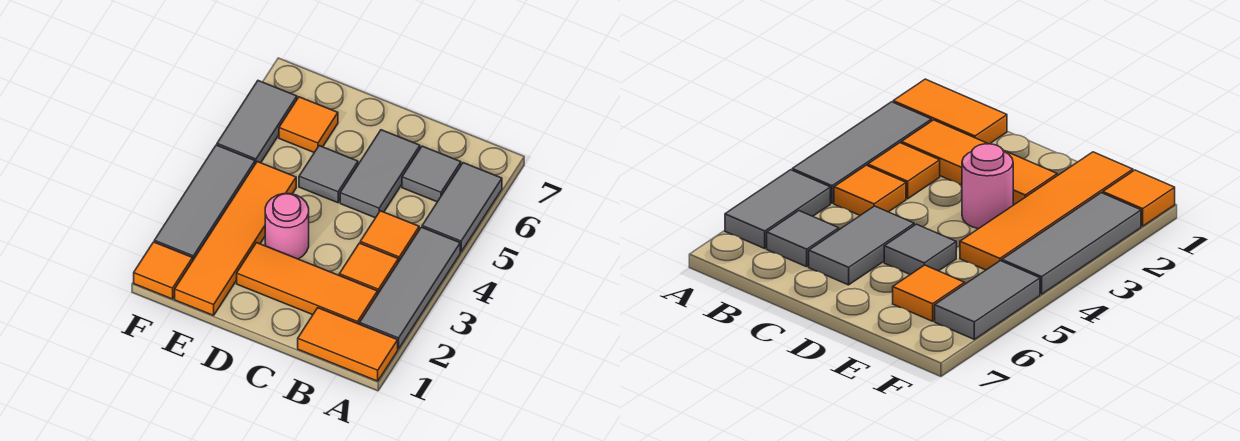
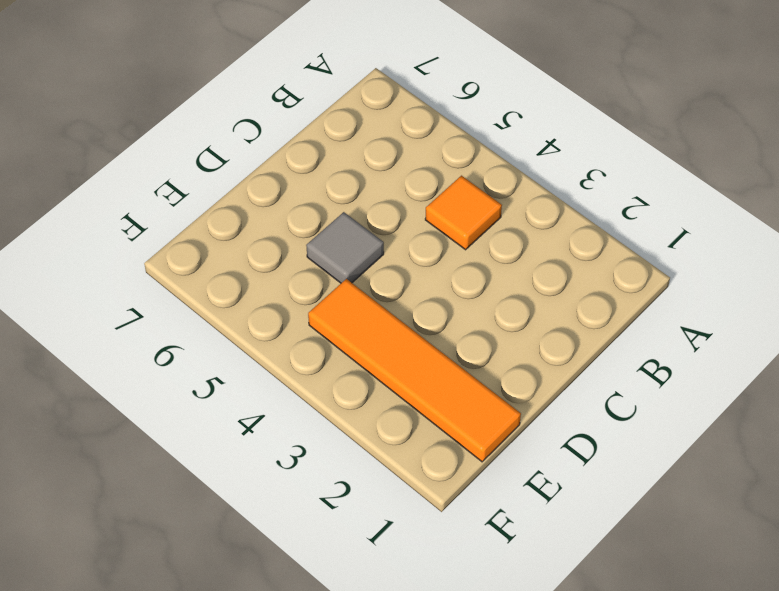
none -> orange tile A1:B1 level 1
none -> grey tile A2:A4 level 1
none -> grey tile A5:A6 level 1

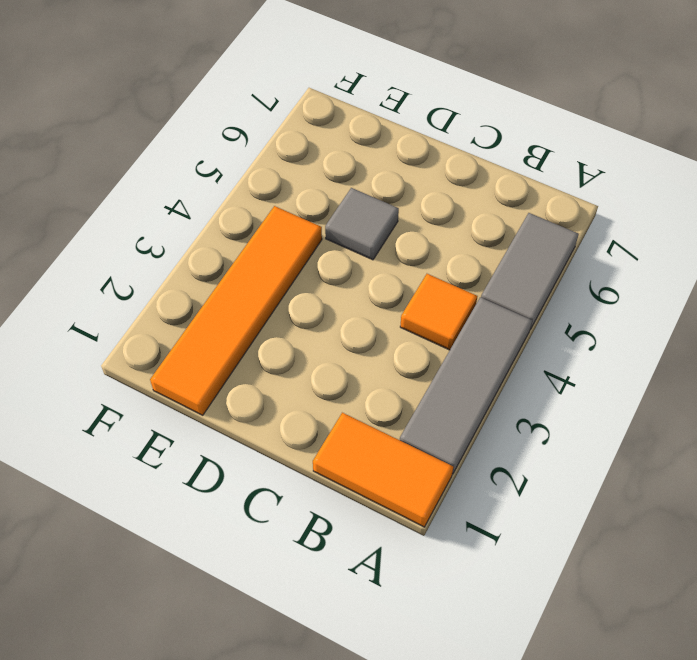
none -> orange tile B2:D2 level 1
none -> orange tile B3 level 1
none -> grey tile B6 level 1

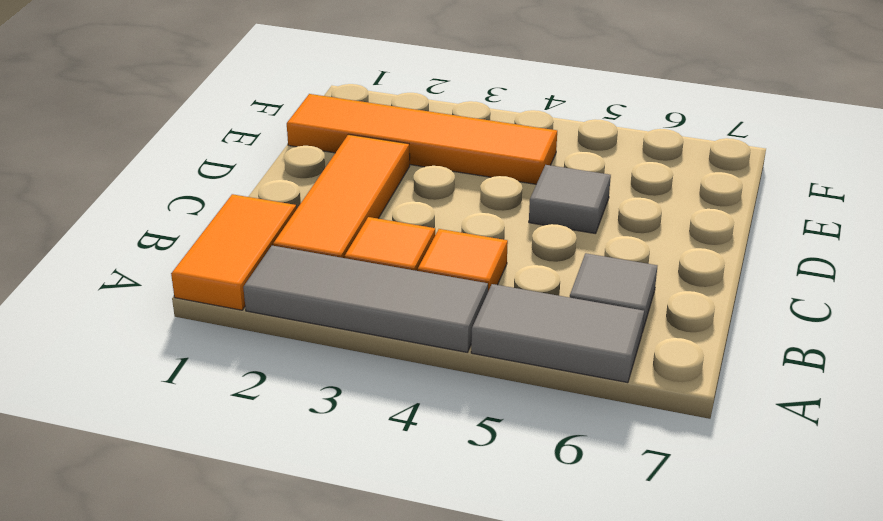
none -> grey tile C5:C6 level 1
none -> pink round brick D3 level 1
none -> orange tile E6 level 1

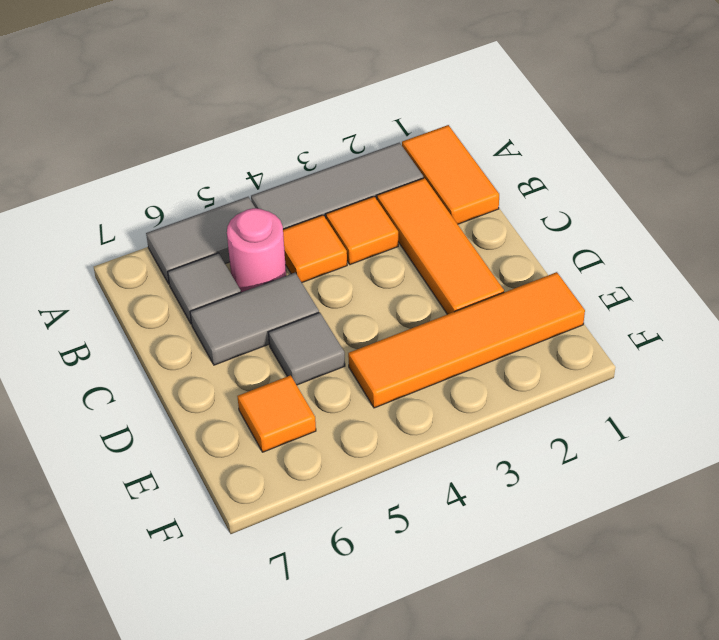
pink round brick B5 level 1 -> pink round brick D3 level 1
none -> orange tile F1 level 1
none -> grey tile F2:F4 level 1
none -> grey tile F5:F6 level 1

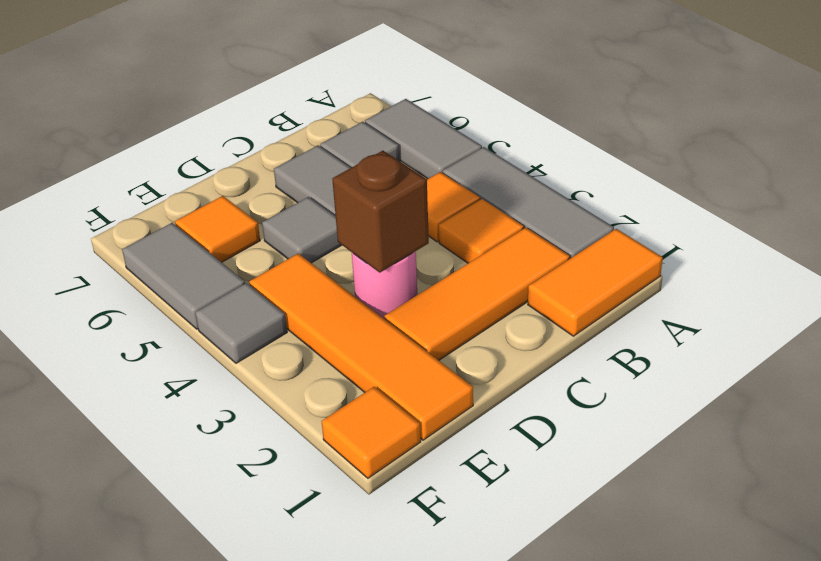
brown brick D3 level 2 -> none
grey tile F4 level 1 -> grey tile F2:F4 level 1

